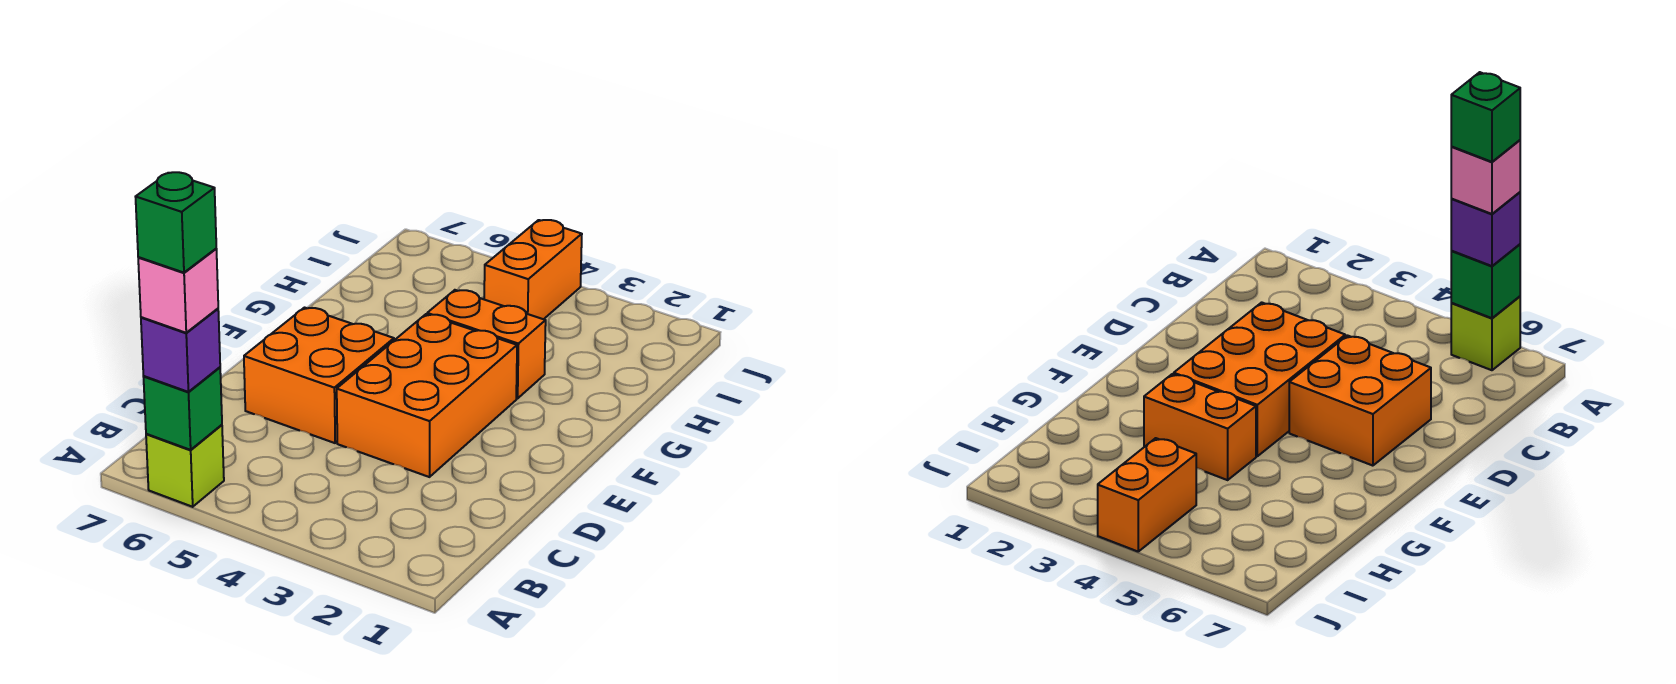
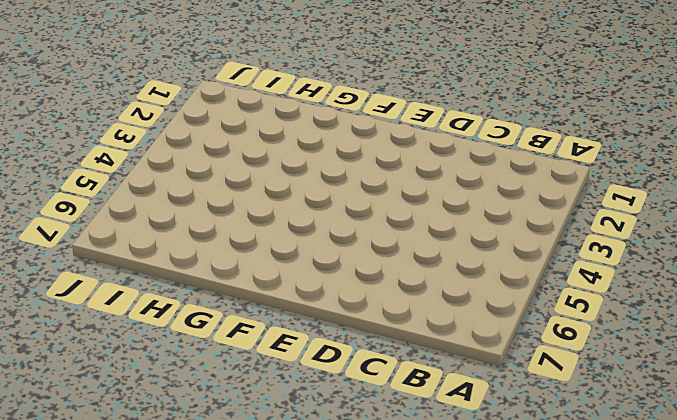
none -> lime brick A6 level 1
none -> orange brick D3:F4 level 1

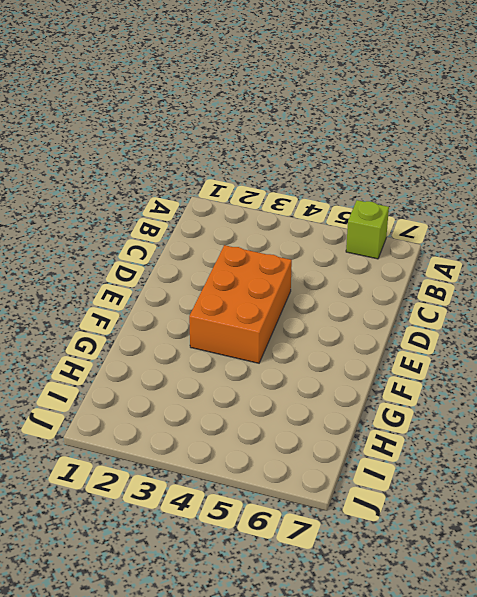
none -> orange brick D5:E6 level 1
none -> orange brick G3:G4 level 1

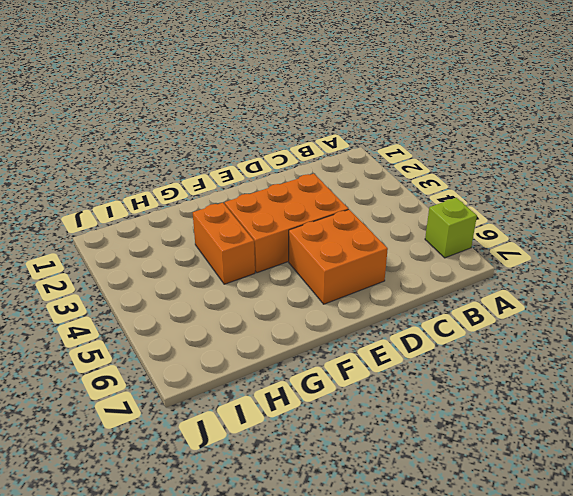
none -> orange brick I4:J4 level 1
none -> green brick A6 level 2

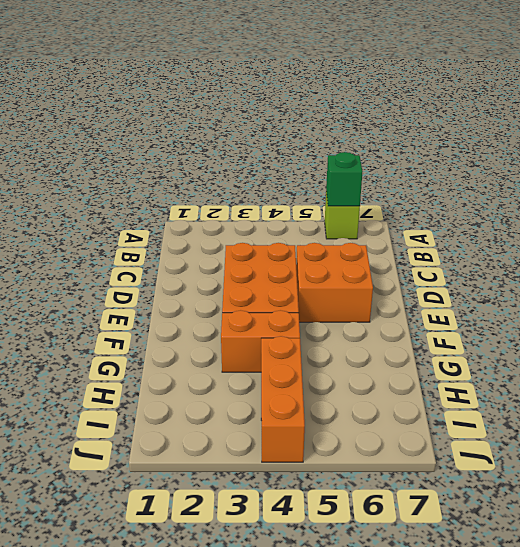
orange brick H4:J4 level 1 -> orange brick I4:J4 level 1
none -> purple brick A6 level 3
none -> pink brick A6 level 4

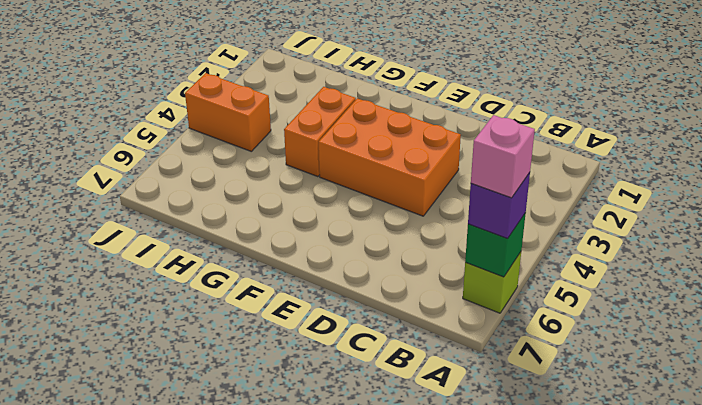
none -> orange brick D5:E6 level 1
none -> green brick A6 level 5

